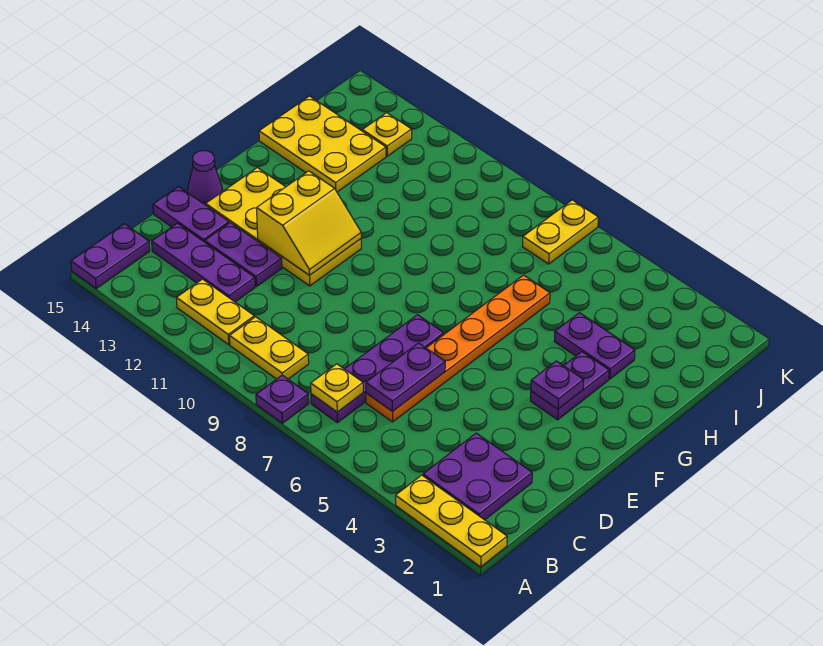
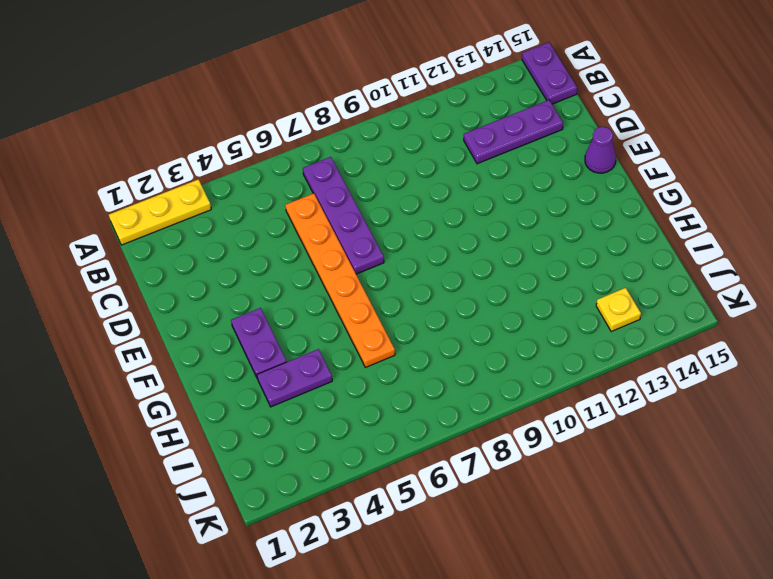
none -> purple plate A8 level 1
none -> purple plate B2:C3 level 1
none -> yellow plate B9:B10 level 1

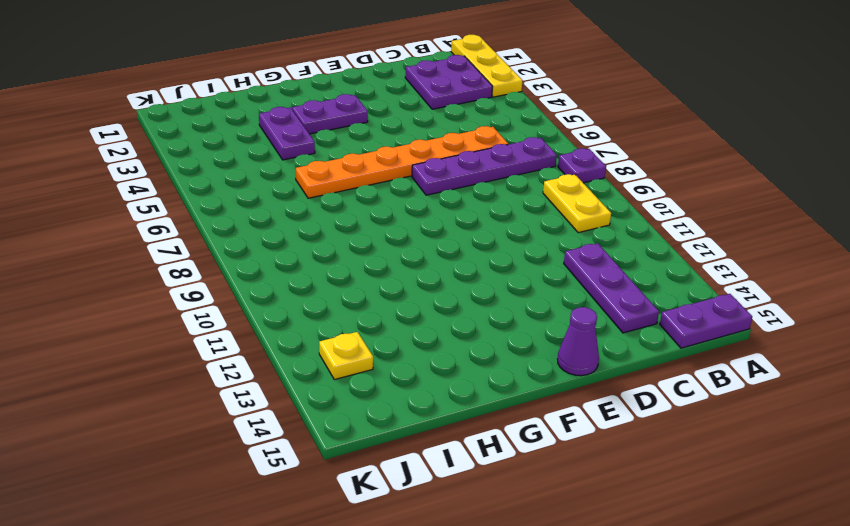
none -> yellow plate B11:B12 level 1
none -> purple plate D12:D13 level 1
none -> purple plate D14:D15 level 1

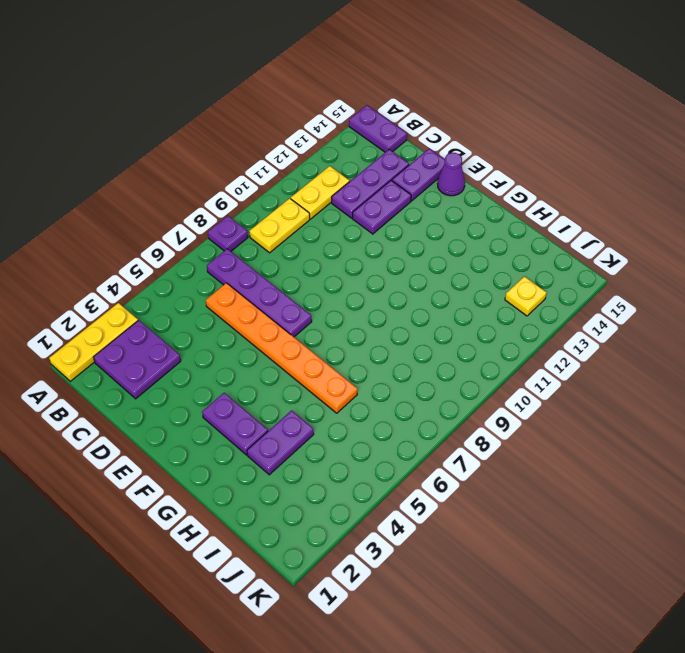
none -> yellow plate E11:F14 level 1
none -> yellow plate H13:I15 level 1
none -> yellow plate J7:K7 level 1

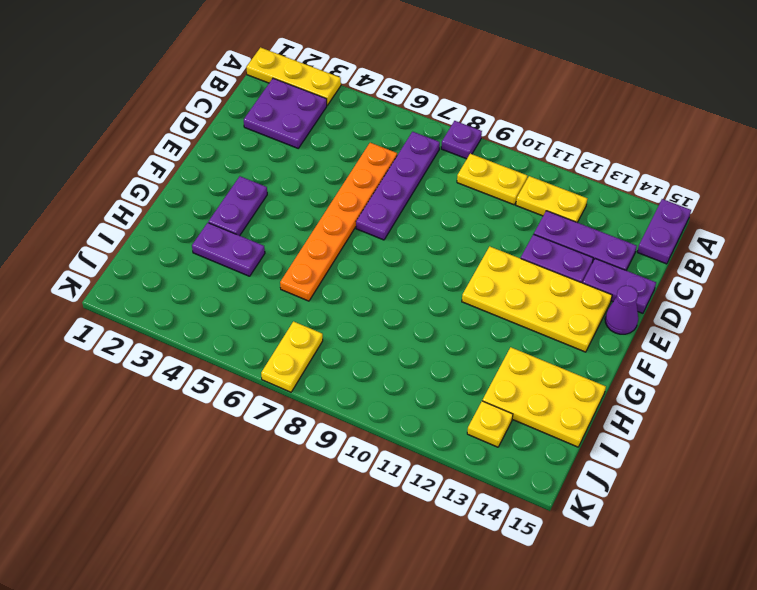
none -> yellow plate B7 level 2
none -> purple plate C6:D6 level 2
none -> yellow slope E11:F12 level 2 top 12

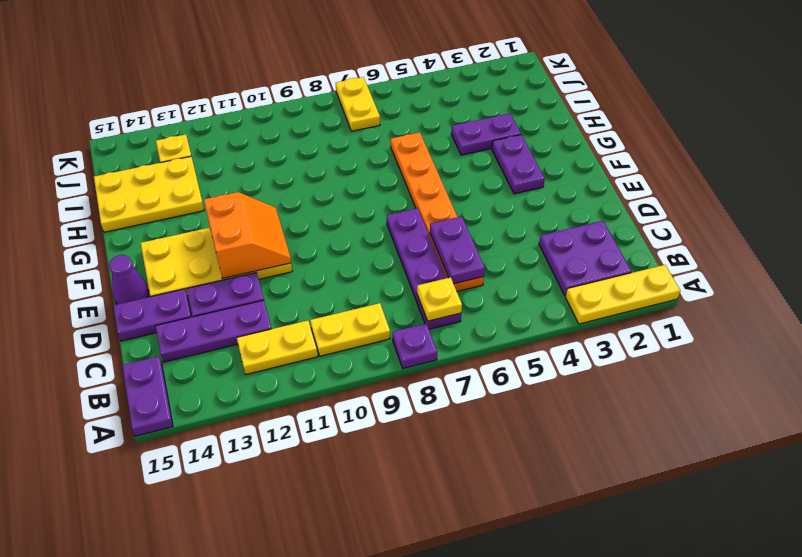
orange slope E11:F12 level 2 top 12 -> yellow slope E11:F12 level 2 top 12
none -> purple plate F3 level 2

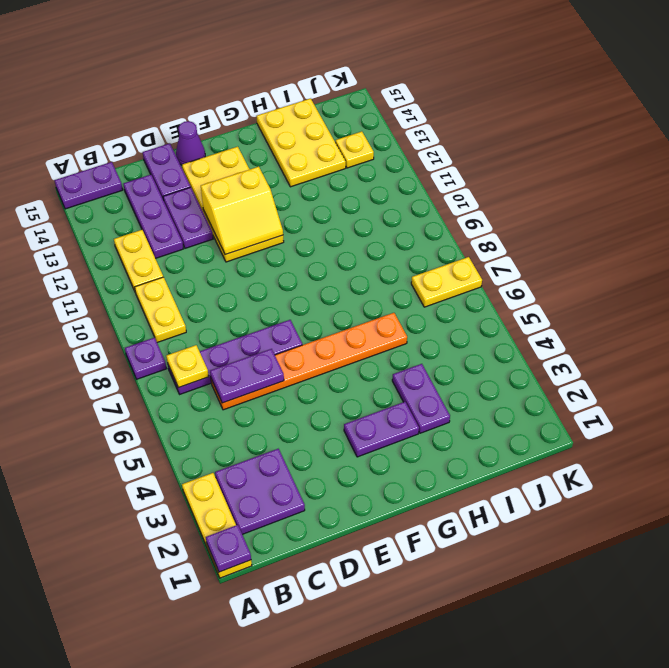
purple plate A1 level 2 -> purple plate F3 level 2

